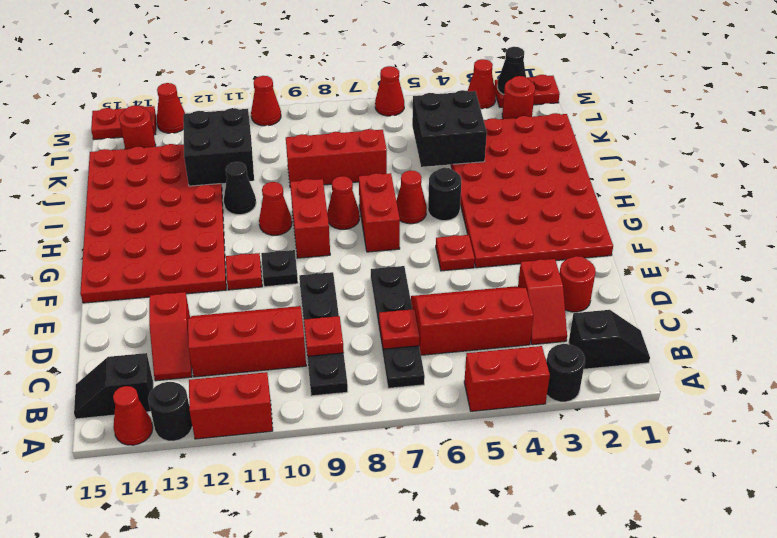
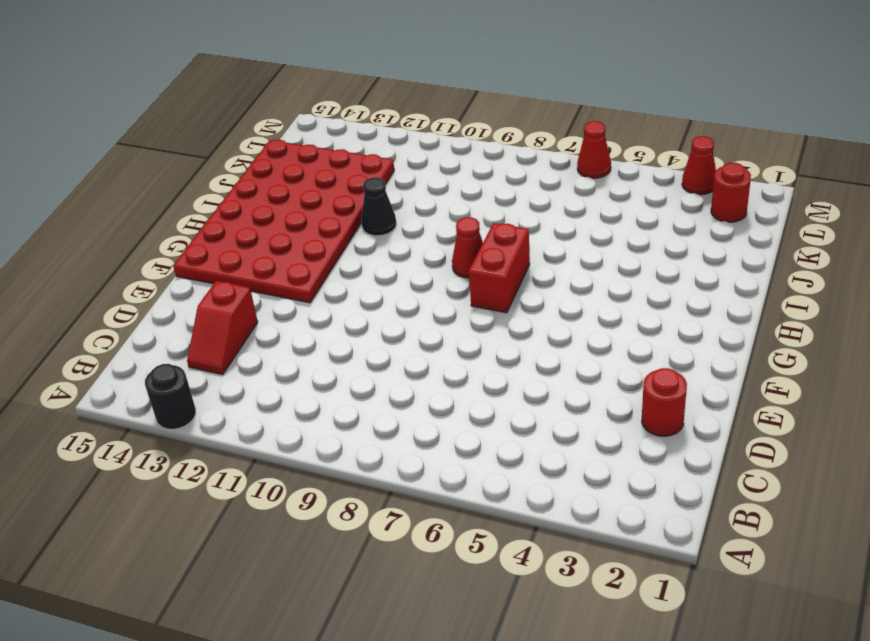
none -> black round brick A3 level 1
none -> red brick A4:A5 level 1
none -> red brick A11:A12 level 1
none -> red cone A14 level 1

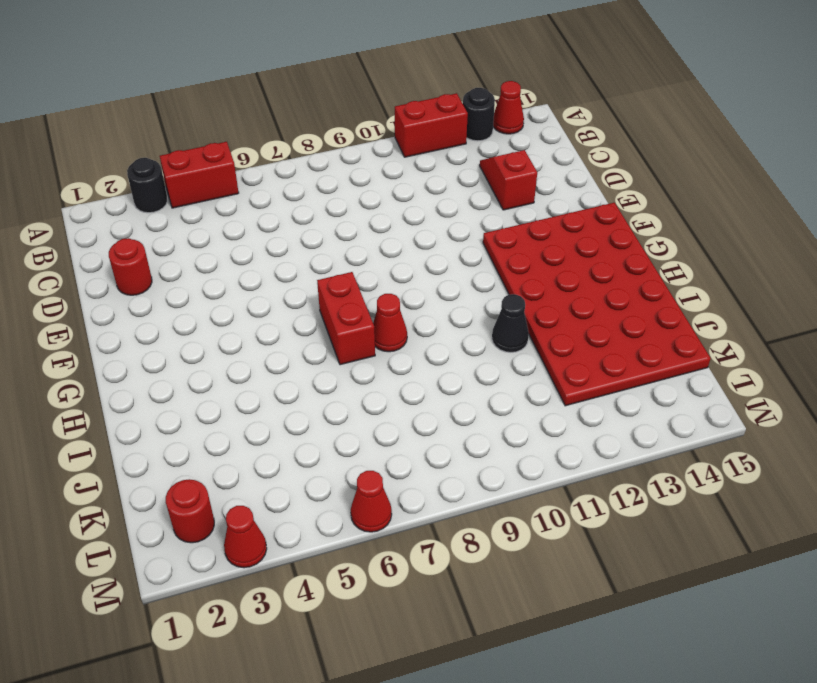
none -> black slope B1:B2 level 1 top 2
none -> black plate B7:E7 level 1
none -> black plate B9:E9 level 1
none -> black slope B14:B15 level 1 top 14

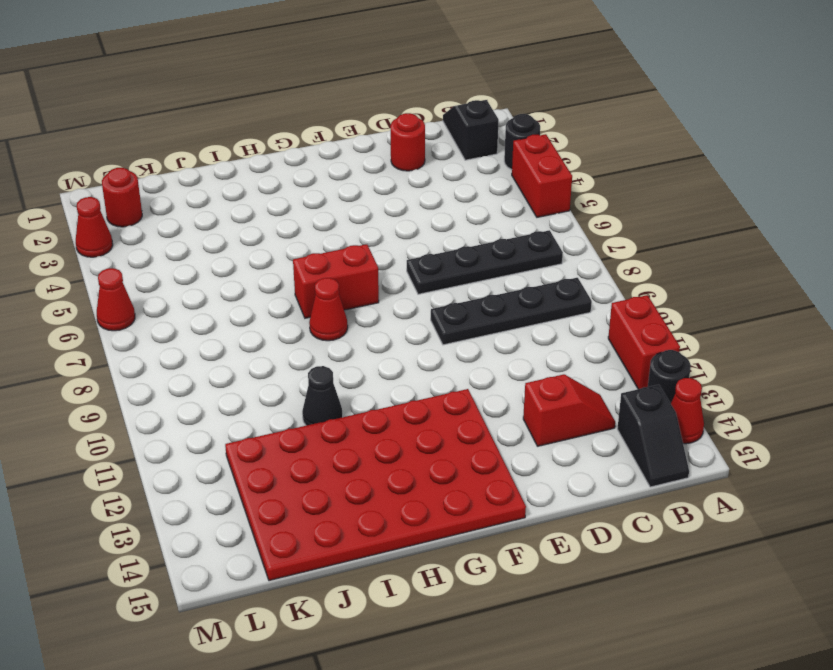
none -> red slope C3:D3 level 1 top D
none -> red slope C4:D6 level 1 top C
none -> red slope C10:D12 level 1 top C
none -> red plate F1:K4 level 1

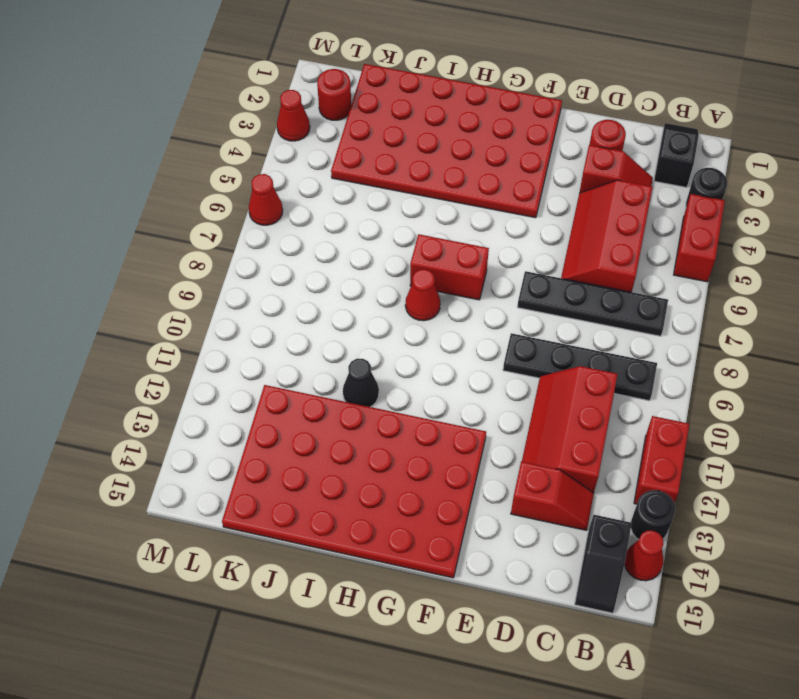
none -> red plate F5 level 1
none -> black plate F10 level 1
none -> red plate F11 level 1
none -> red brick G9:H9 level 1

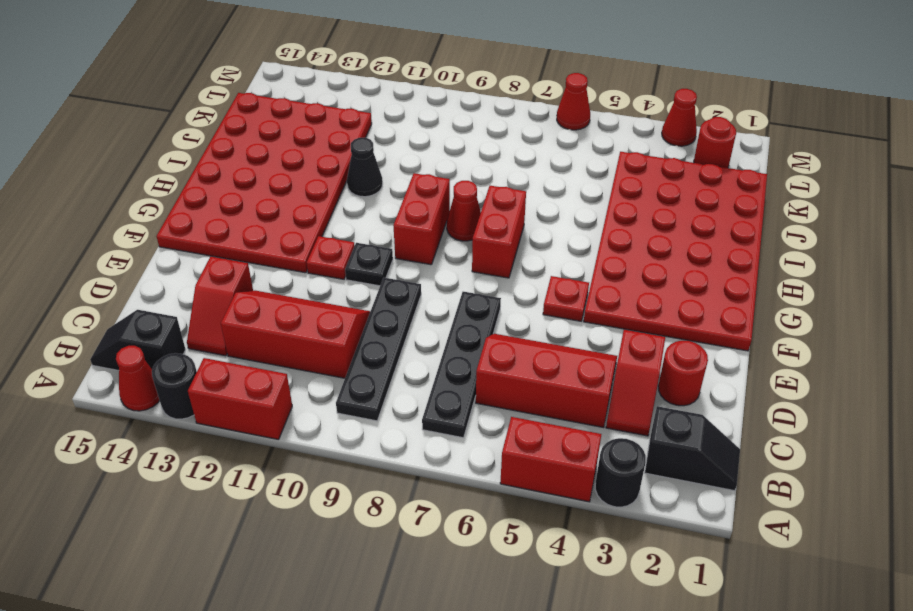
none -> black round brick H5 level 1
none -> red cone H6 level 1
none -> red cone H10 level 1
none -> red brick J7:J9 level 1

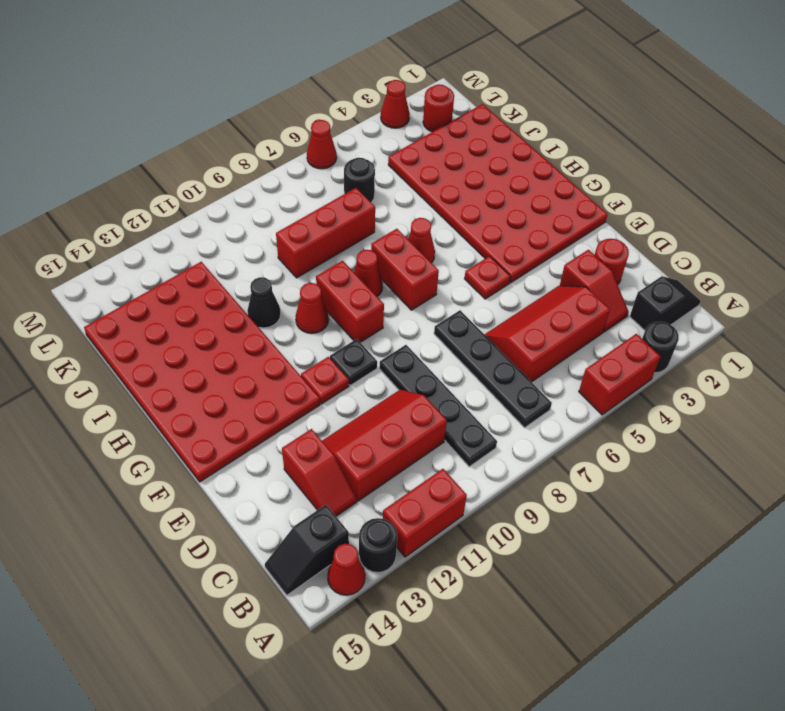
black round brick K6 level 1 -> black round brick H5 level 1
none -> red round brick L14 level 1
none -> red plate M1:M2 level 1
none -> red cone M10 level 1
none -> red cone M13 level 1

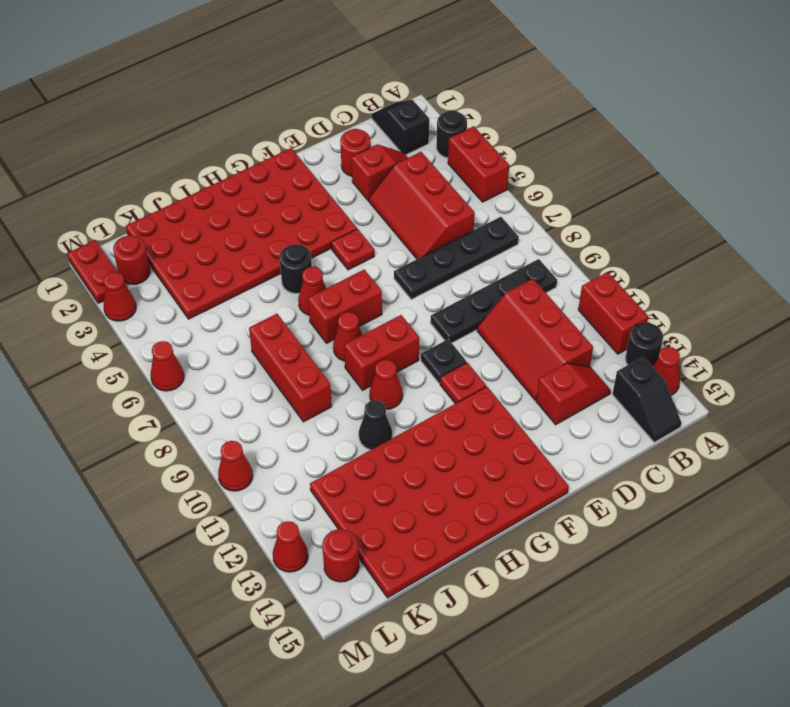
none -> red plate M14:M15 level 1
none -> red plate C7 level 2
none -> red plate C9 level 2
none -> black brick J4:K5 level 2

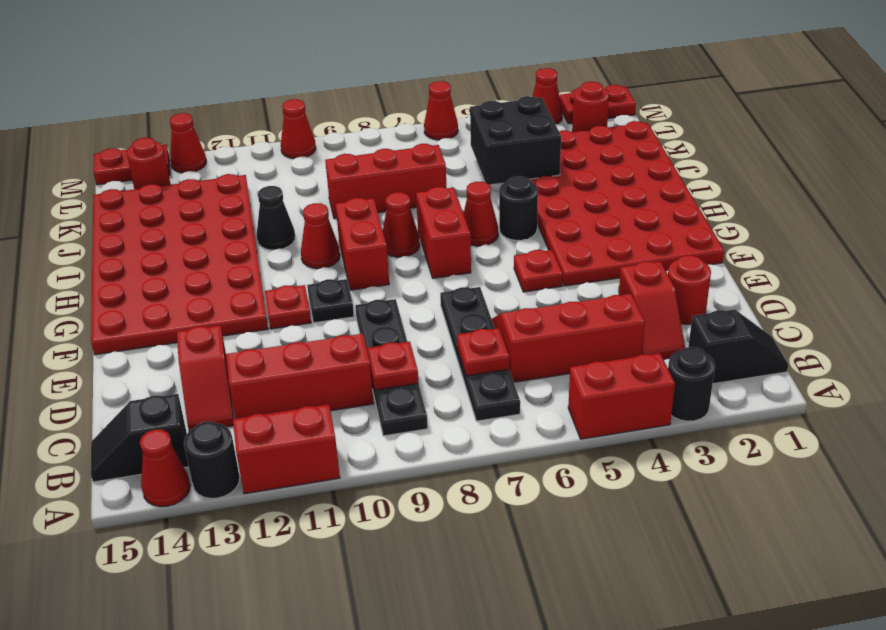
none -> black brick J11:K12 level 2
none -> black cone M2 level 2

